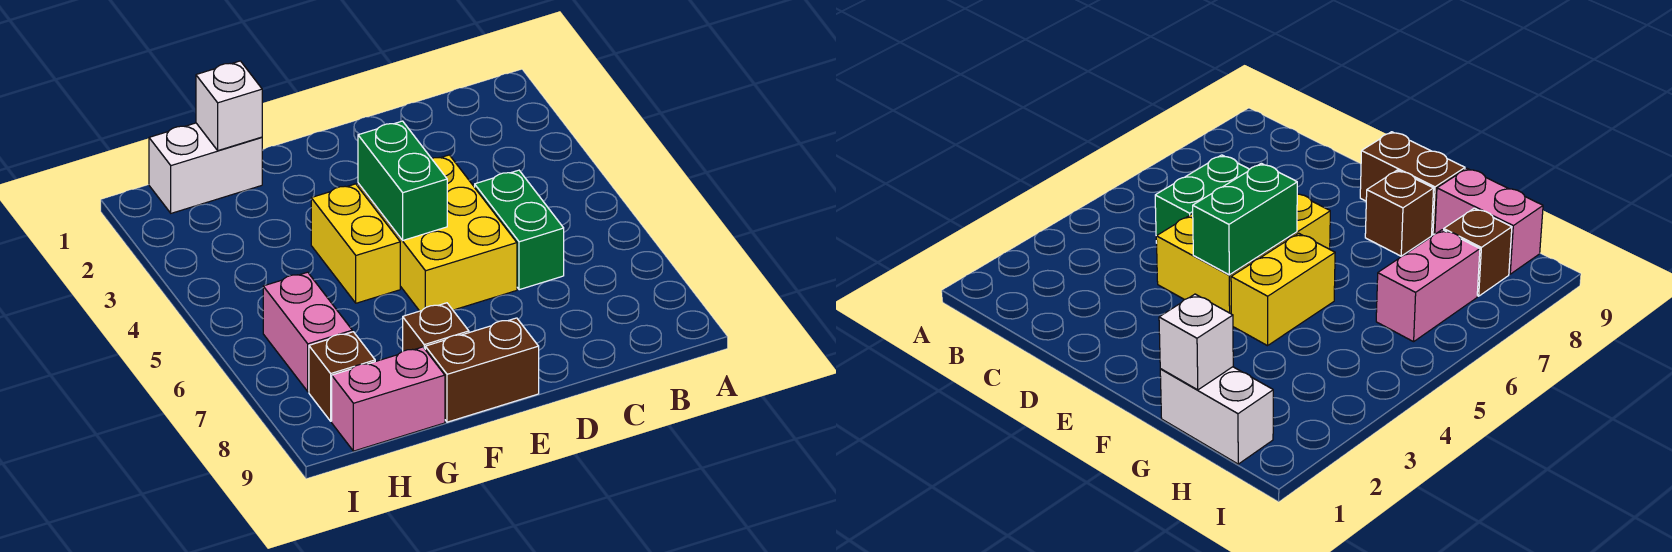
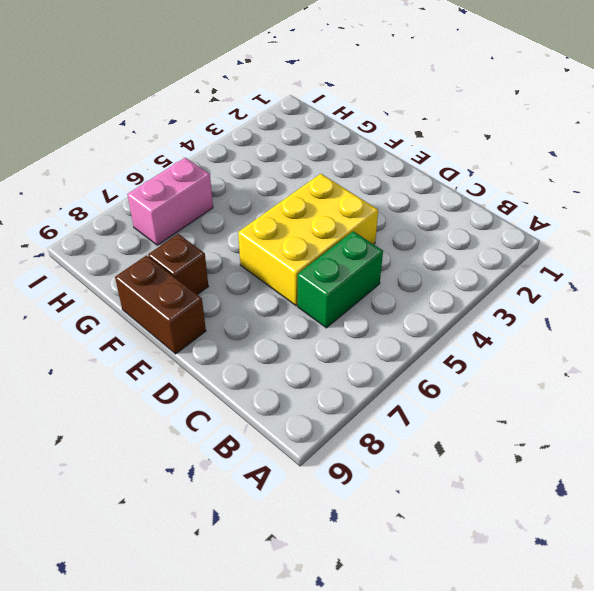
none -> yellow brick F4:F5 level 1
none -> white brick G1:H1 level 1

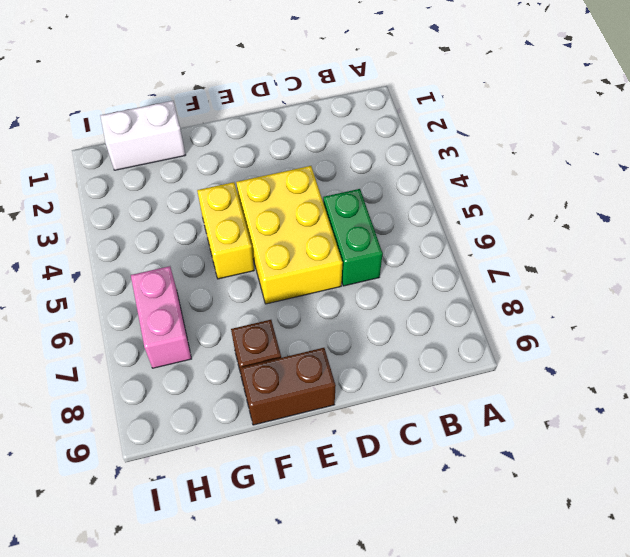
none -> pink brick G9:H9 level 1
none -> brown brick H8 level 1

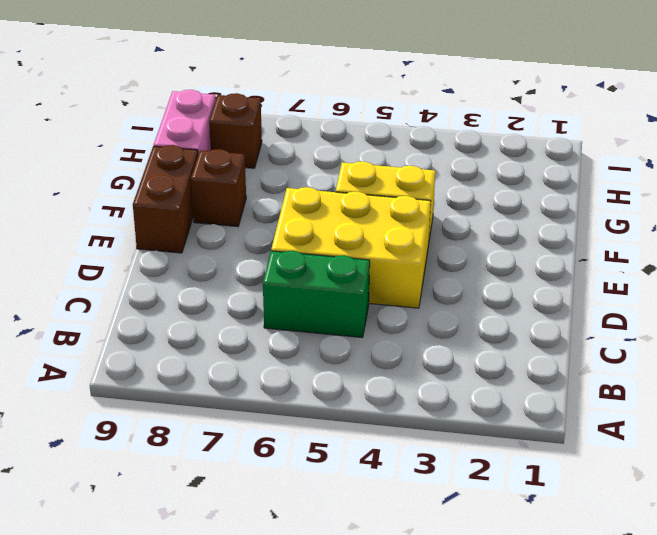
none -> white brick G1:H1 level 1
none -> pink brick H6:H7 level 1

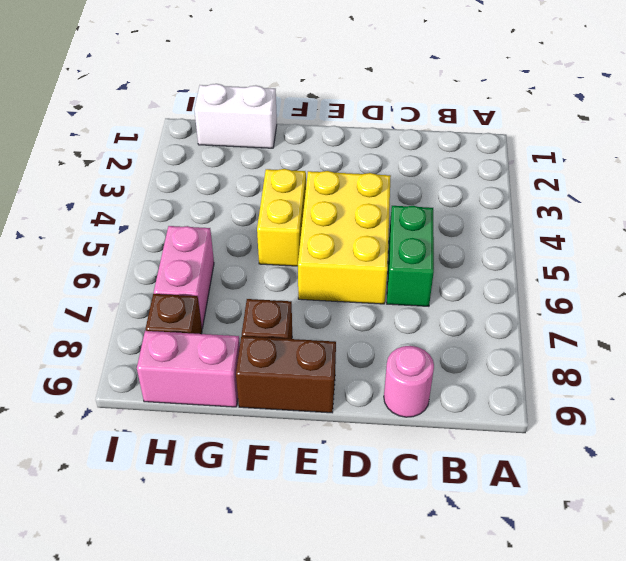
pink round brick C9 level 1 -> none
none -> green brick E4:E5 level 2
none -> white brick G1 level 2

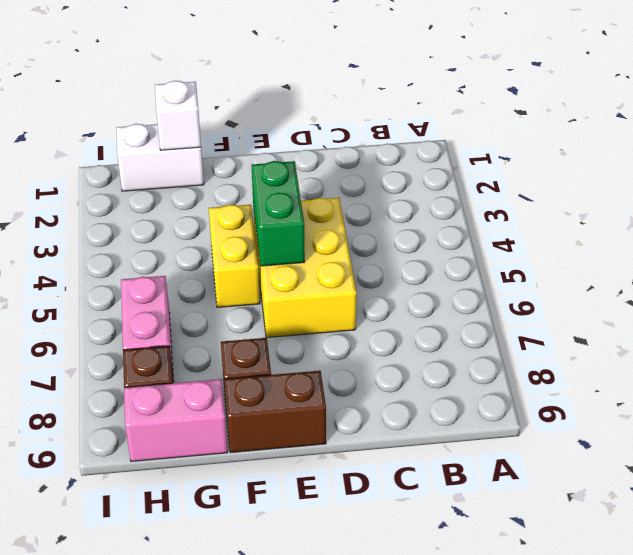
none -> green brick C5:C6 level 1

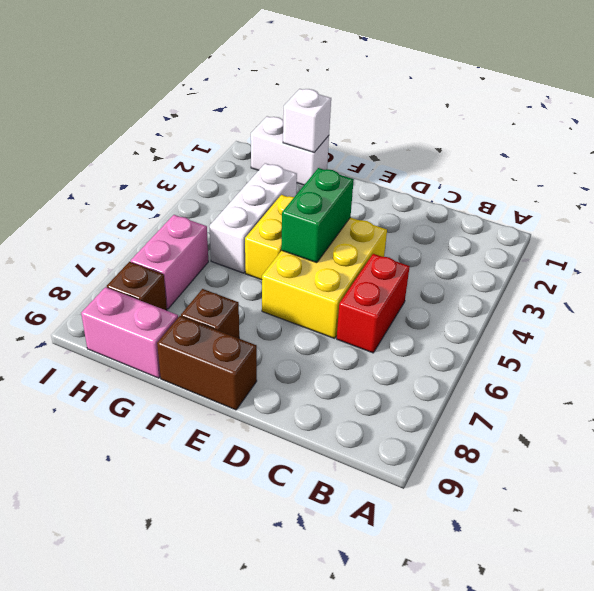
red brick C5:C6 level 1 -> green brick C5:C6 level 1
white brick G3:G5 level 1 -> none

